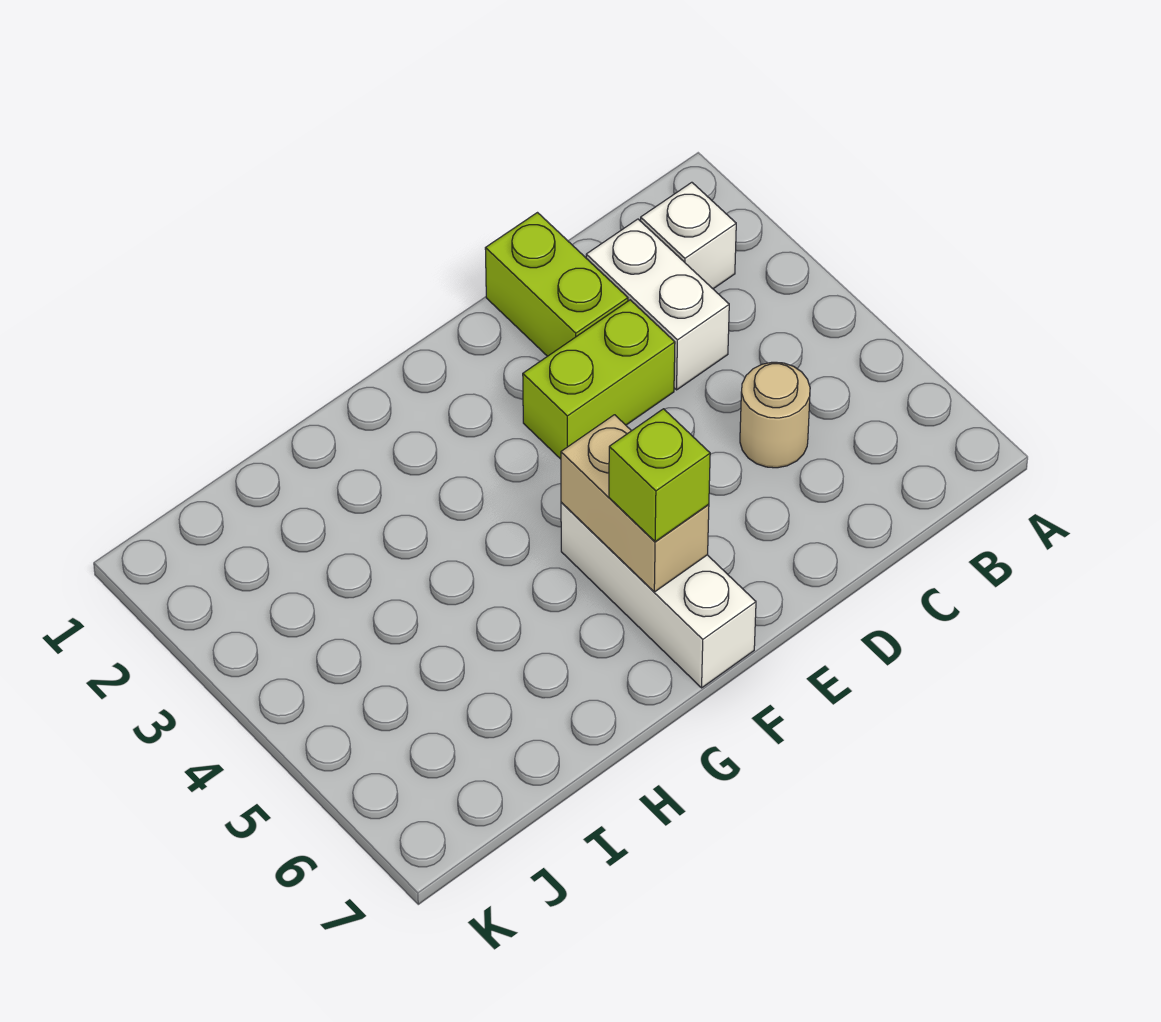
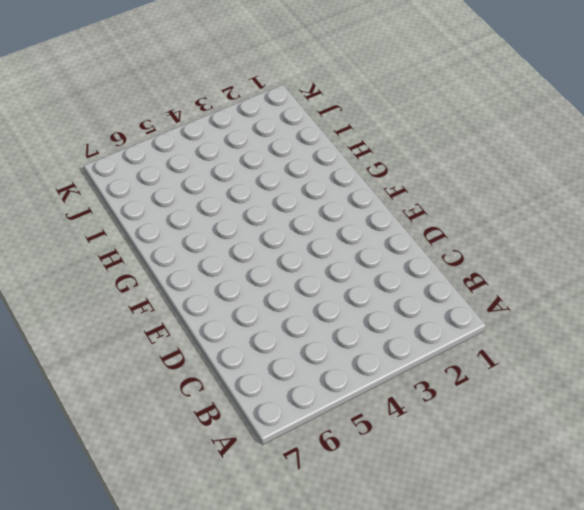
none -> white brick B2 level 1
none -> white brick C2:C3 level 1

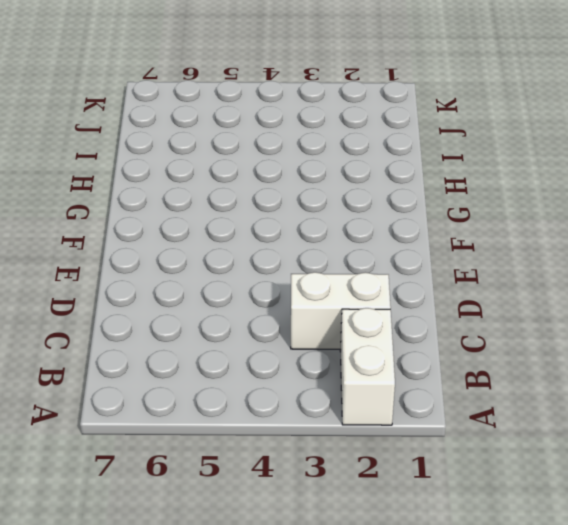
white brick A2:B2 level 1 -> white brick B2 level 1
none -> tan round brick C5 level 1
none -> lime brick D1:D2 level 1

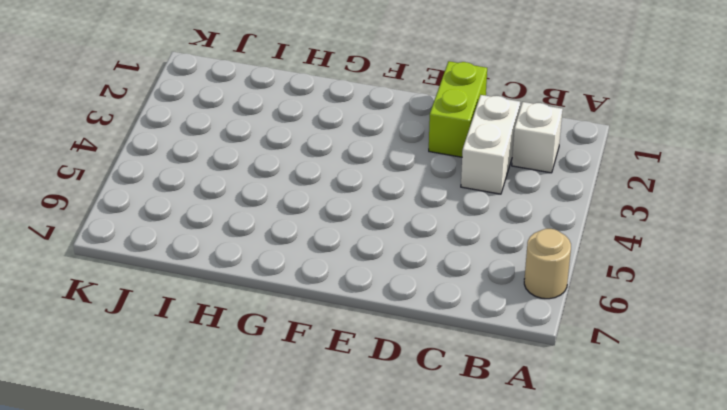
tan round brick A6 level 1 -> tan round brick C5 level 1
none -> lime brick D3:E3 level 1
none -> white brick F5:F7 level 1

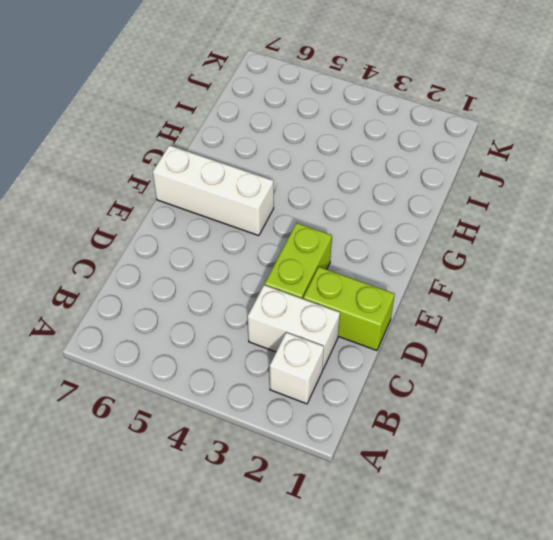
none -> tan round brick C5 level 1
none -> tan brick F5:F6 level 2

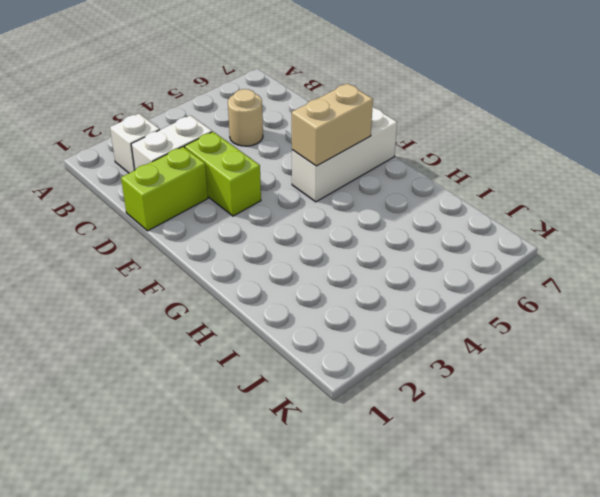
none -> lime brick F6 level 3

